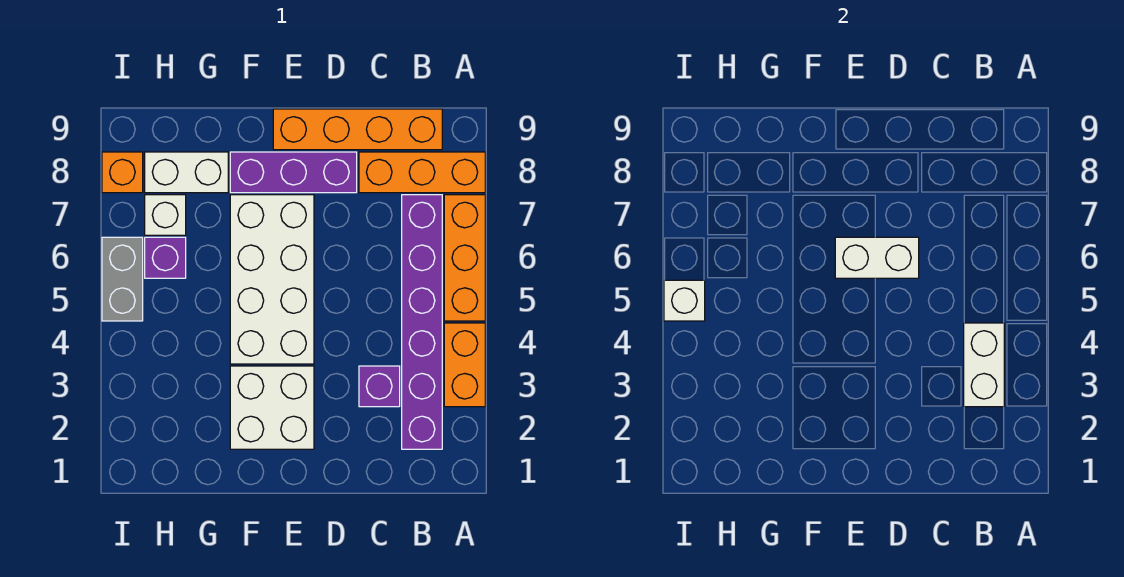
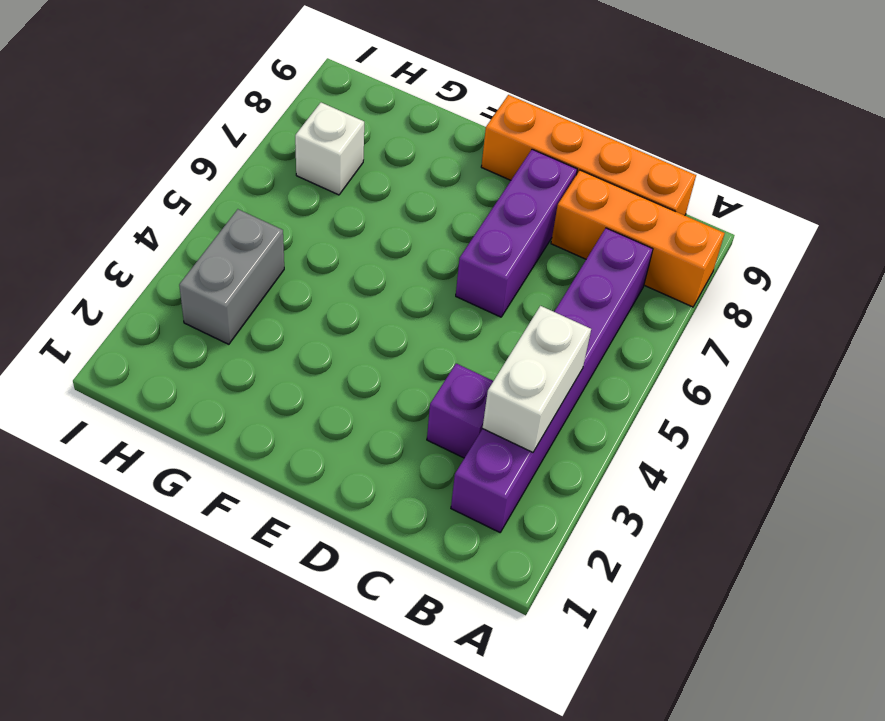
purple brick D6:D8 level 1 -> purple brick D8:F8 level 1
grey brick H3:H4 level 1 -> grey brick I5:I6 level 1
none -> orange brick A3:A4 level 1
none -> orange brick A5:A7 level 1
none -> white brick E2:F3 level 1

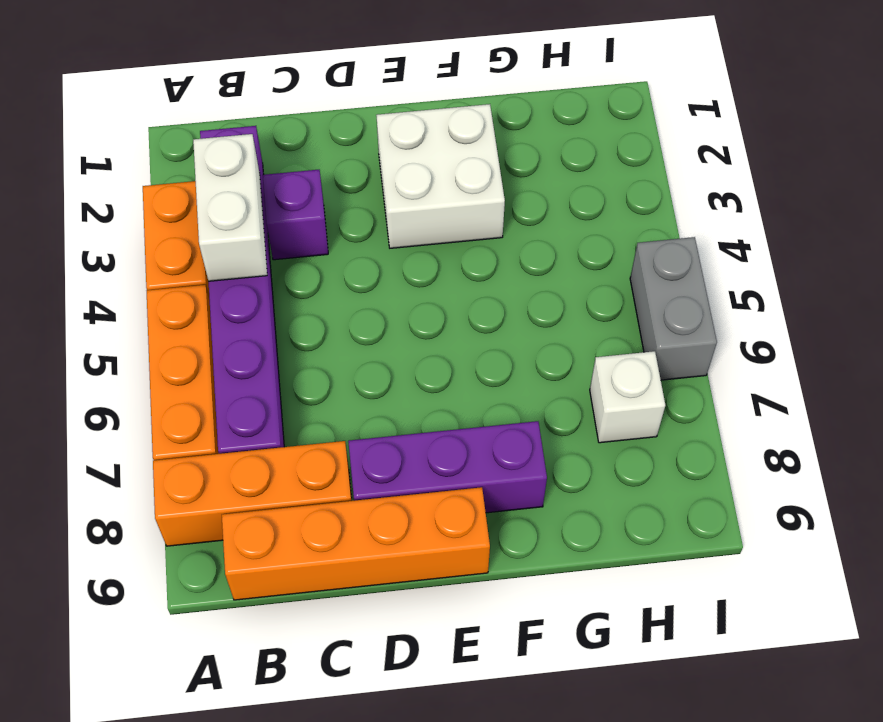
none -> white brick E4:F7 level 1
none -> white brick G8:H8 level 1
none -> purple brick H6 level 1

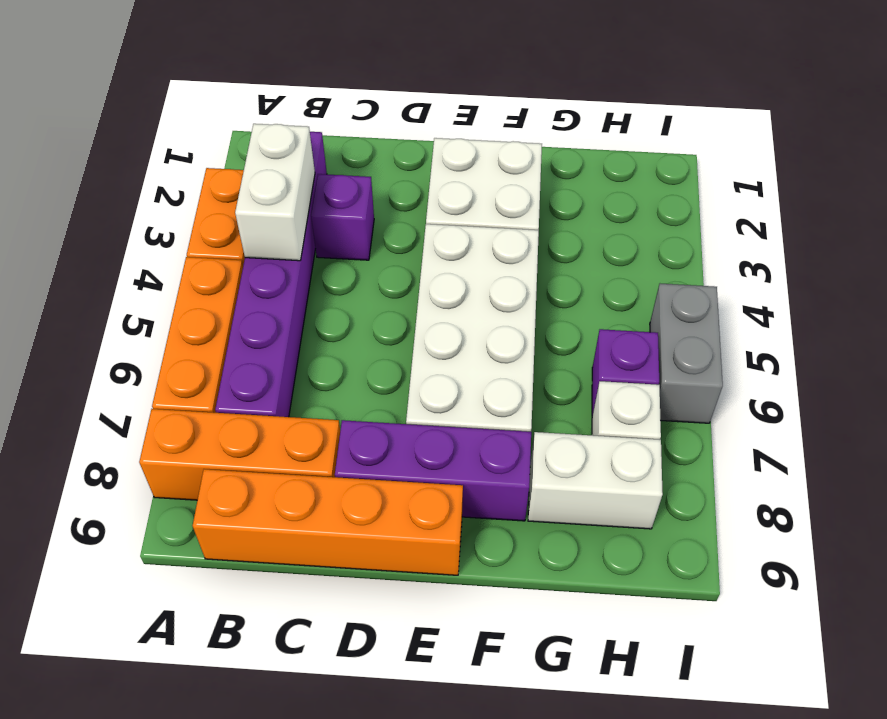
none -> orange brick I8 level 1
none -> white brick D6:E6 level 2
none -> white brick I5 level 2

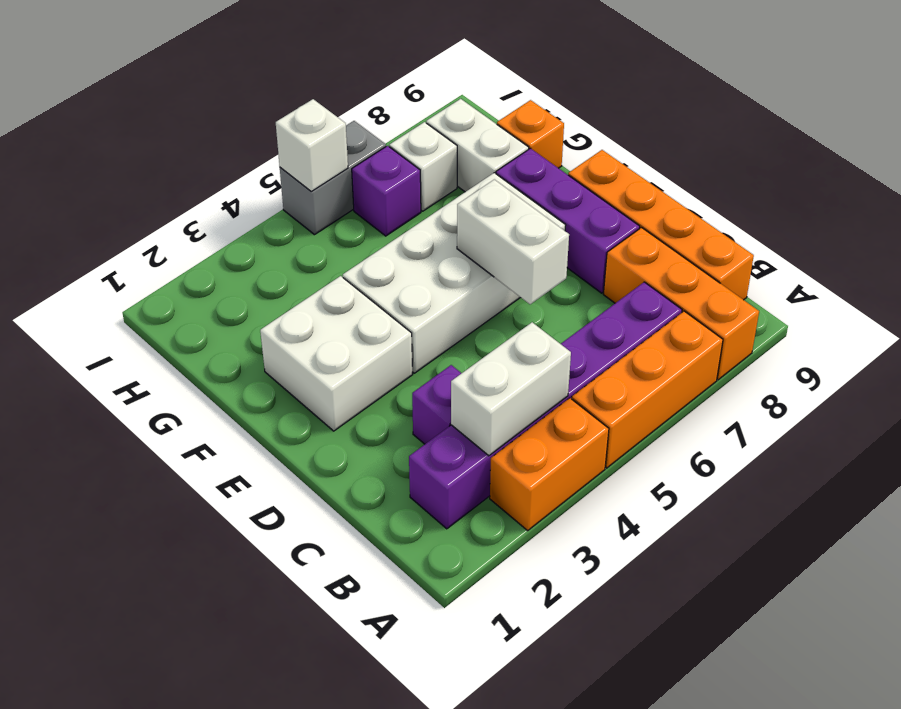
orange brick G9 level 1 -> orange brick I8 level 1

